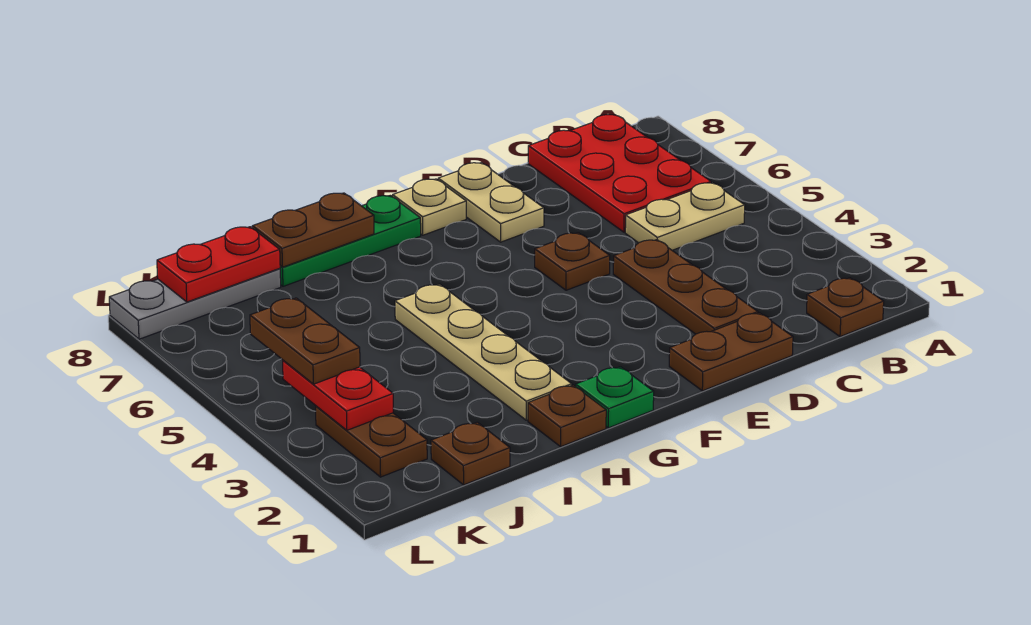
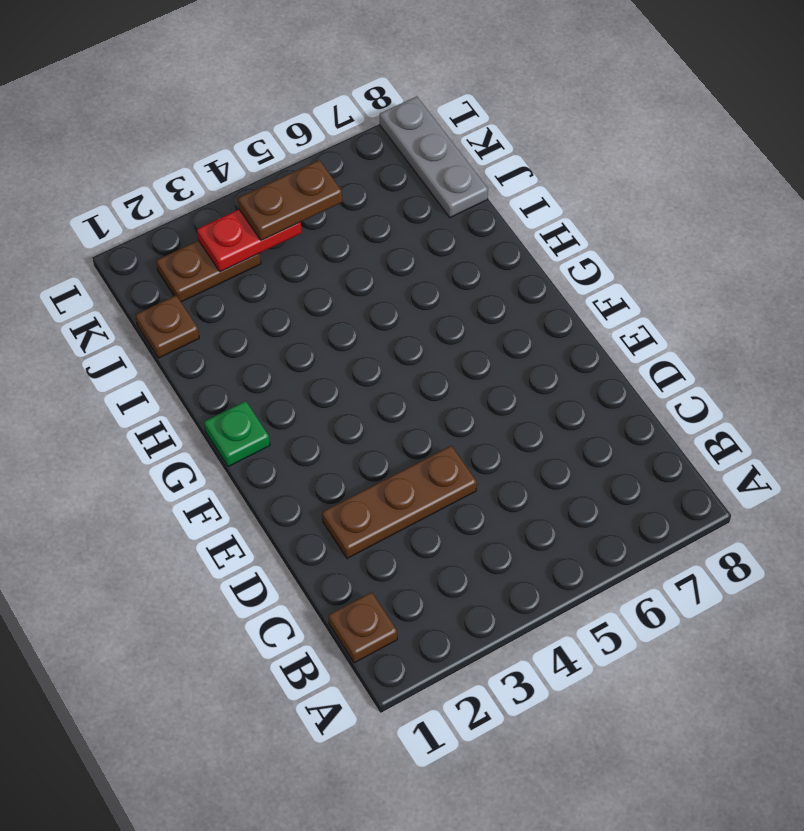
none -> tan plate B5:C5 level 1
none -> red plate B6:C8 level 1
none -> brown plate D1:E1 level 1

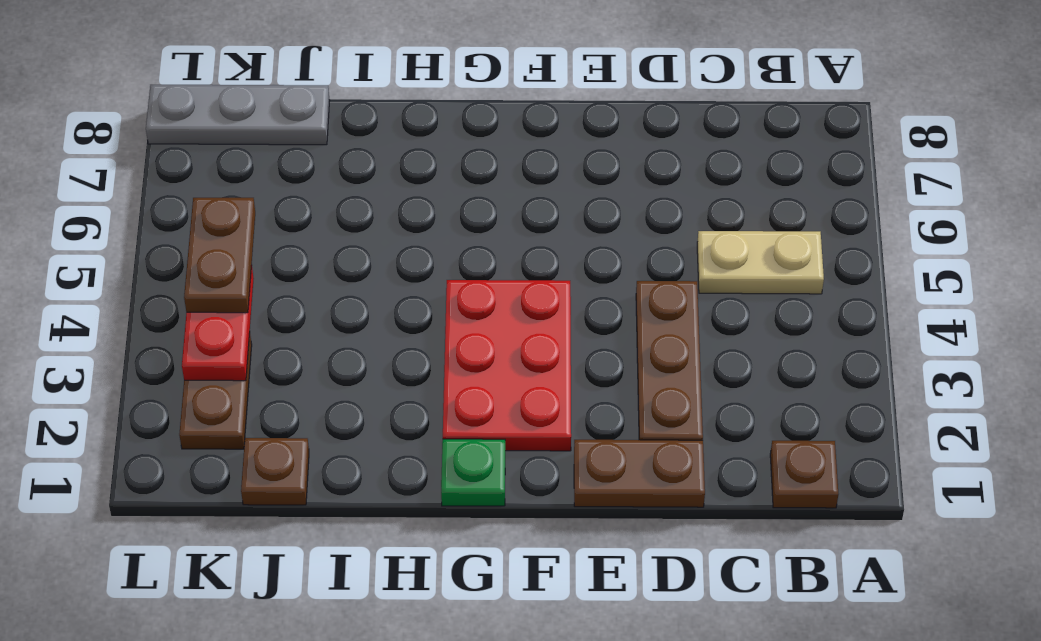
red plate F2:G4 level 1 -> red plate B6:C8 level 1
none -> brown plate E5 level 1
none -> tan plate E7:E8 level 1
none -> tan plate F8 level 1

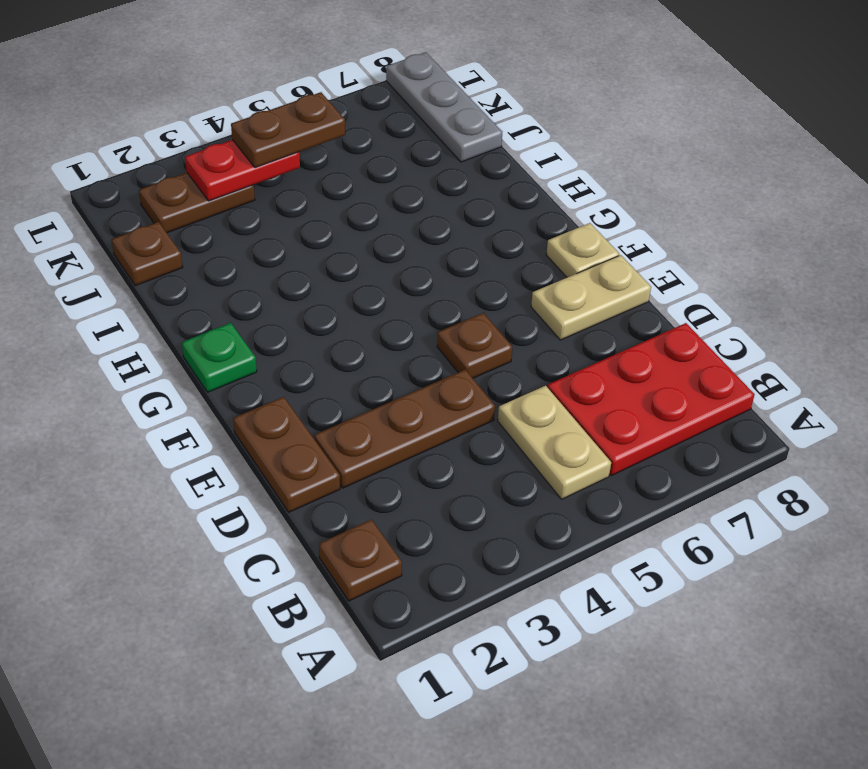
none -> green plate G8:I8 level 1
none -> brown plate H1 level 1
none -> tan plate H2:H5 level 1

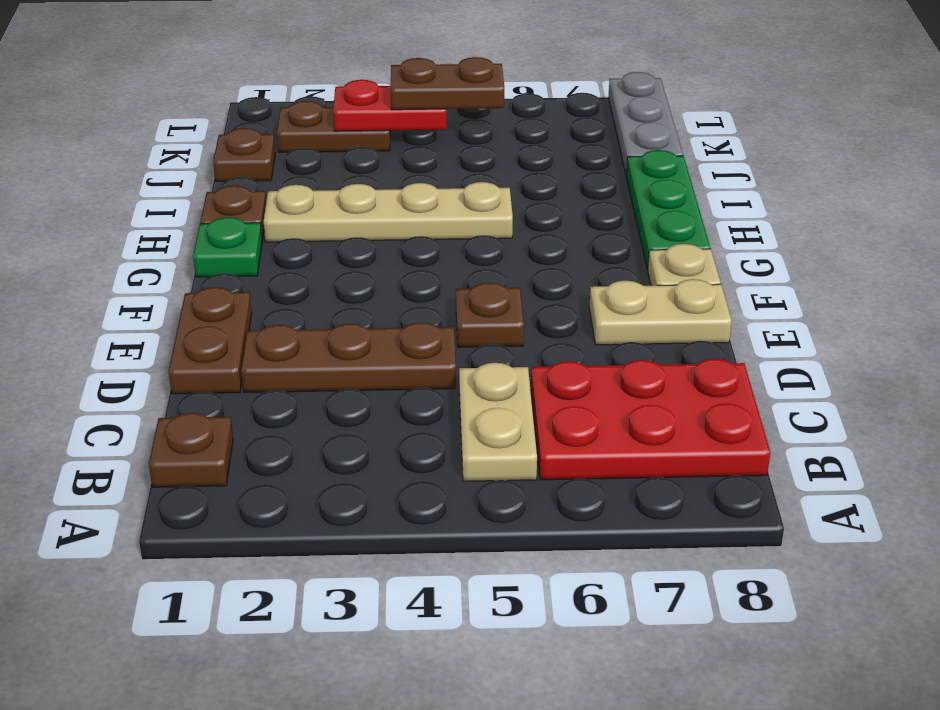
none -> brown plate H8:I8 level 2
none -> red plate J8:K8 level 2

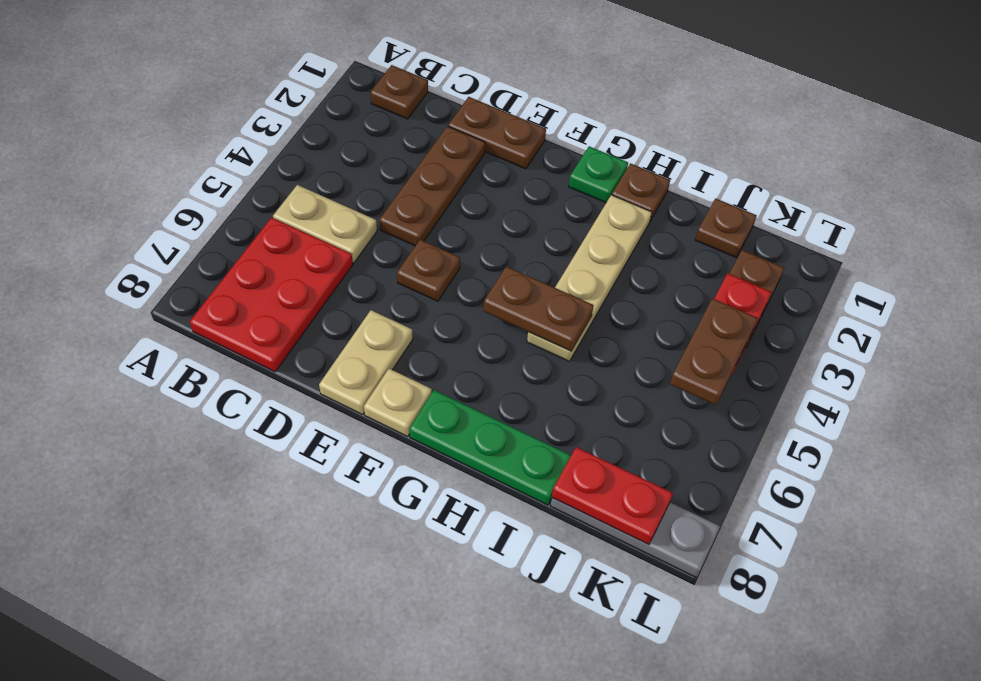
brown plate G5:H5 level 2 -> brown plate H8:I8 level 2

